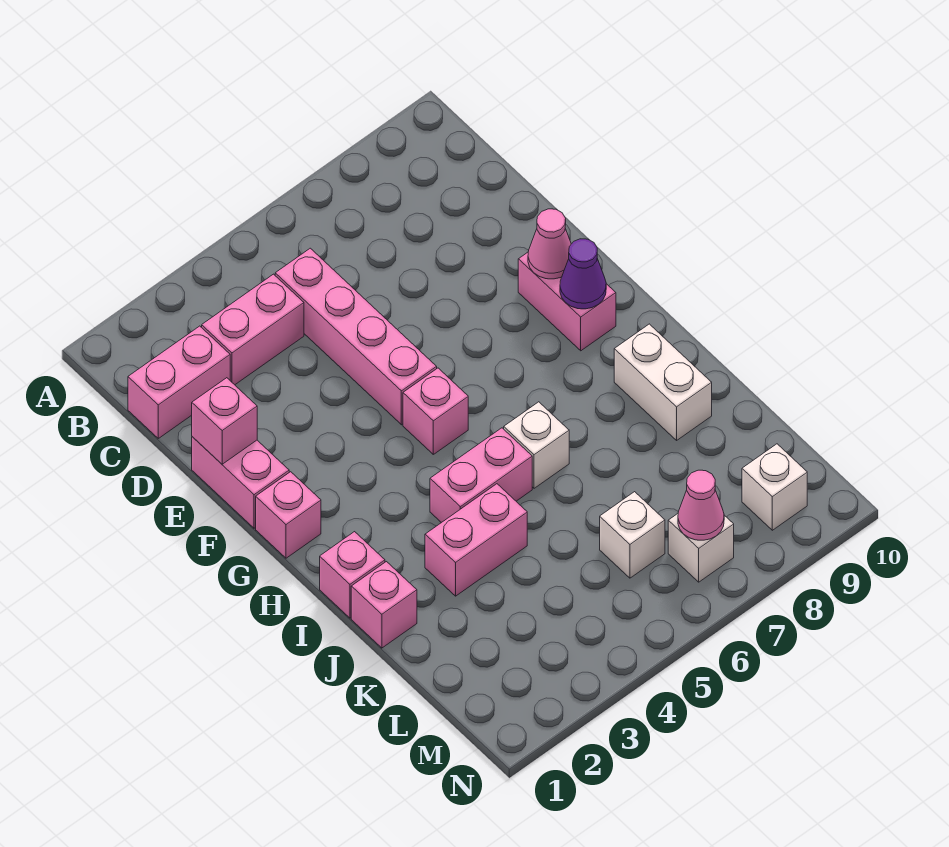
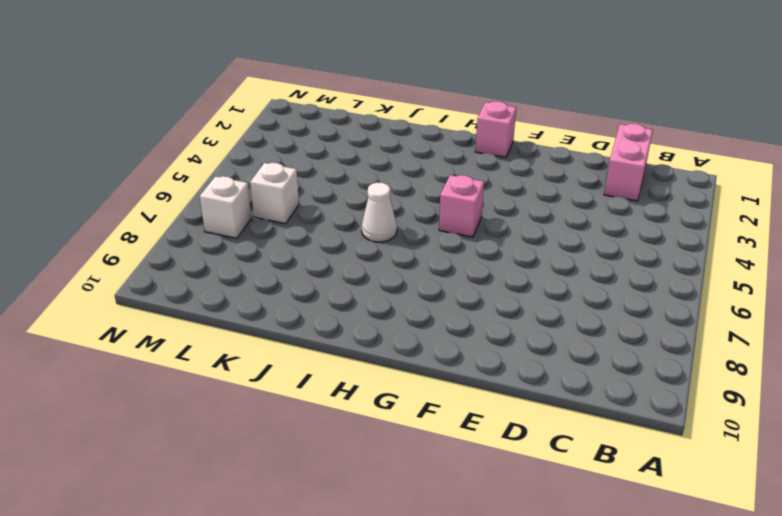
white cone I6 level 1 -> white brick I6 level 1
none -> pink brick C3:C4 level 1
none -> pink brick C5:F5 level 1
none -> pink brick E1:F1 level 1

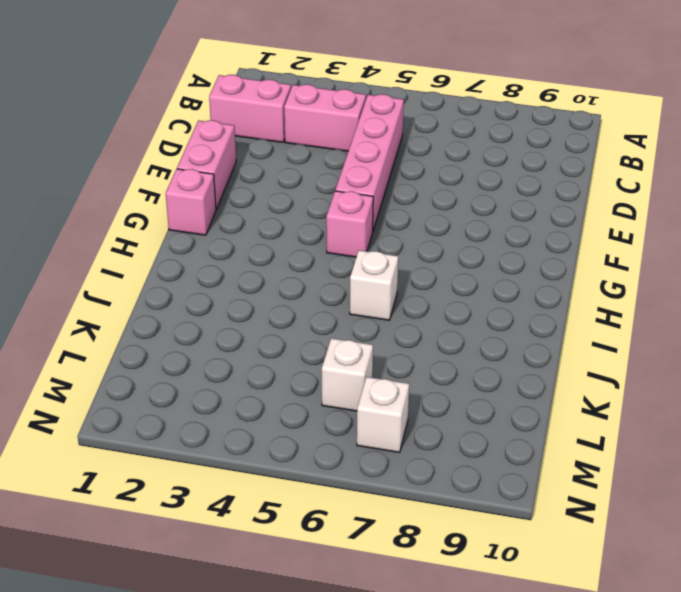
none -> pink brick F9:G9 level 1
none -> pink brick I1 level 1
none -> pink brick I4:I5 level 1

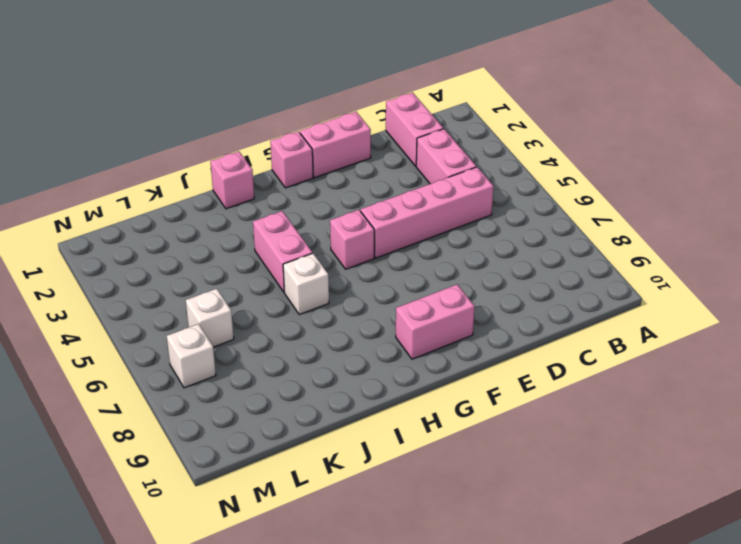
none -> white brick I9:J9 level 1
none -> pink brick J1 level 1
none -> pink brick J3:J4 level 1

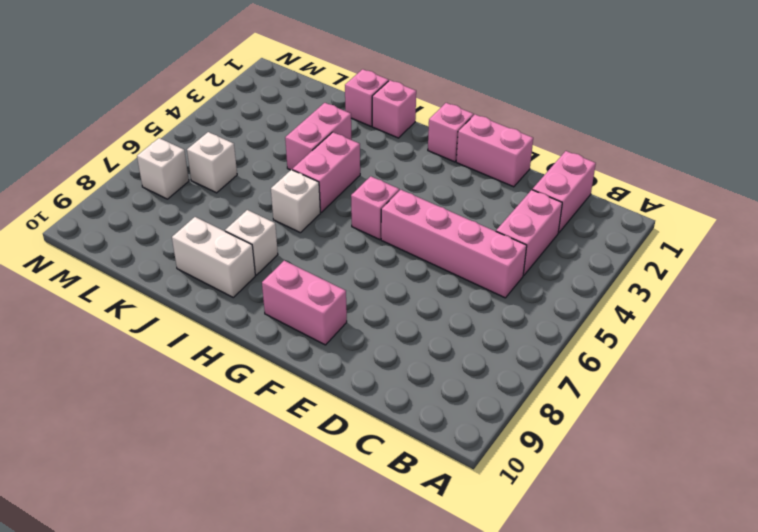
white brick I8 level 1 -> white brick M9 level 1
none -> pink brick E1 level 2
none -> pink cone F9 level 2
none -> purple cone G9 level 2

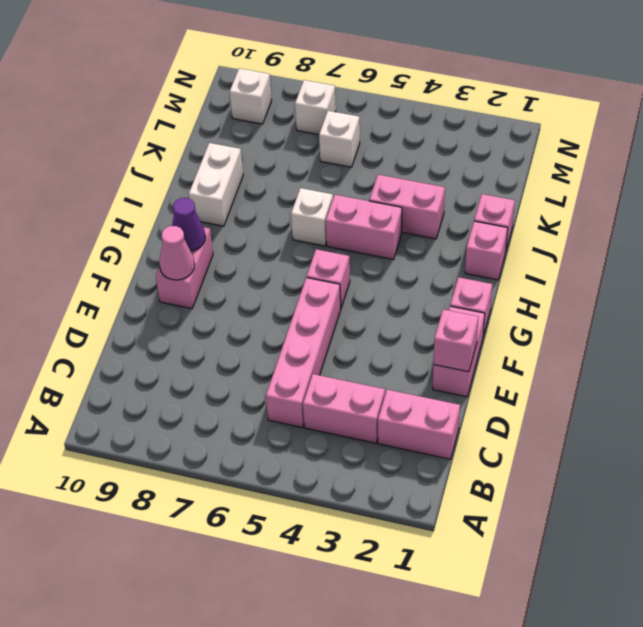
none -> pink cone M7 level 2

